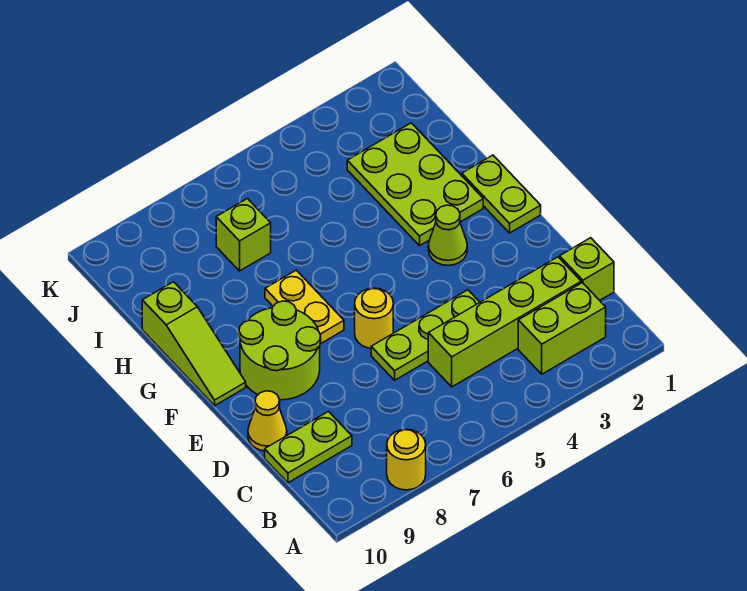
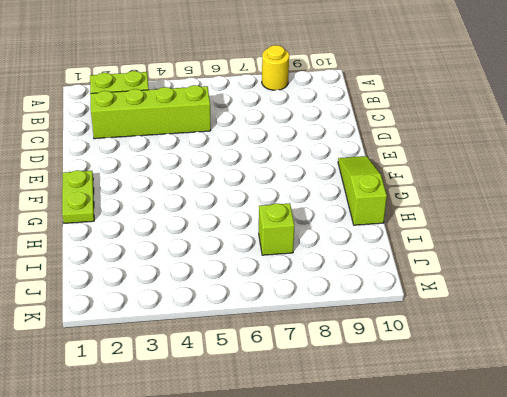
none -> lime brick C1 level 1
none -> lime plate C9:C10 level 1
none -> lime plate D4:D6 level 1

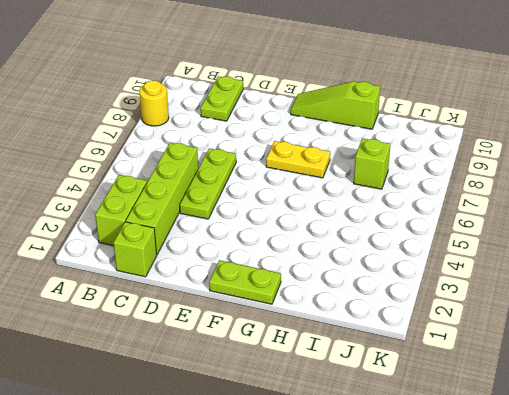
none -> yellow cone D10 level 1
none -> yellow round brick E6 level 1
none -> lime round brick E8:F9 level 1

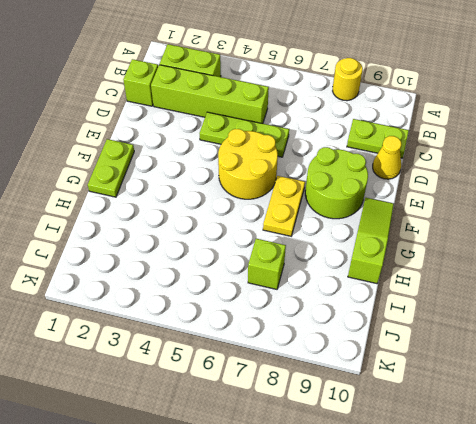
yellow round brick E5:F6 level 1 -> yellow round brick E6 level 1
none -> lime cone F3 level 1
none -> lime plate G2:I3 level 1

